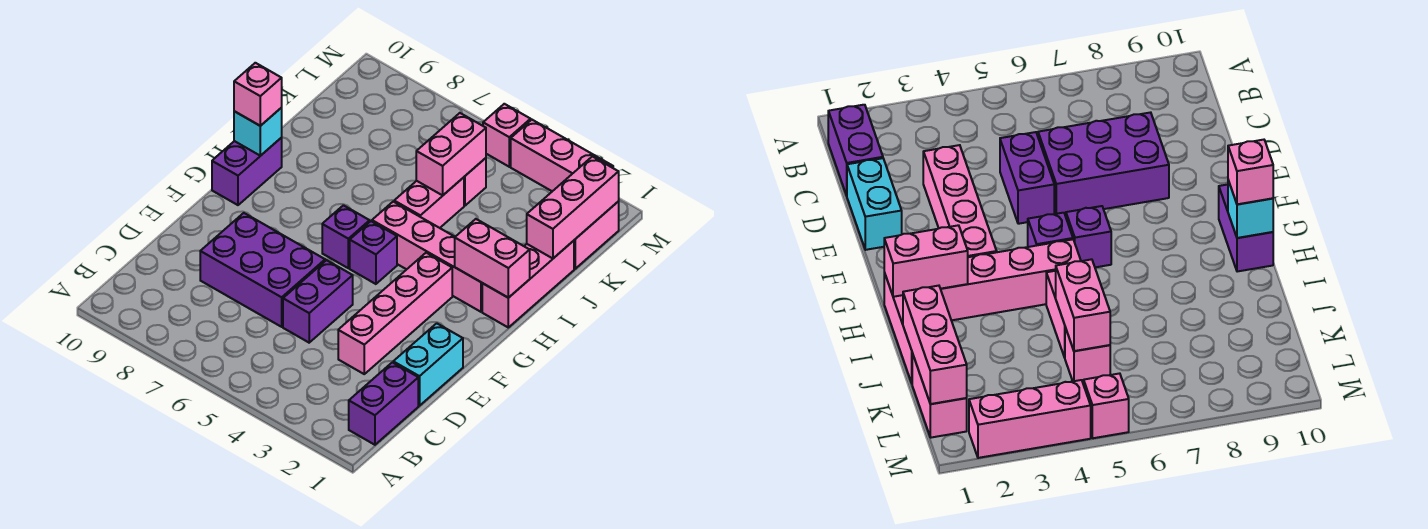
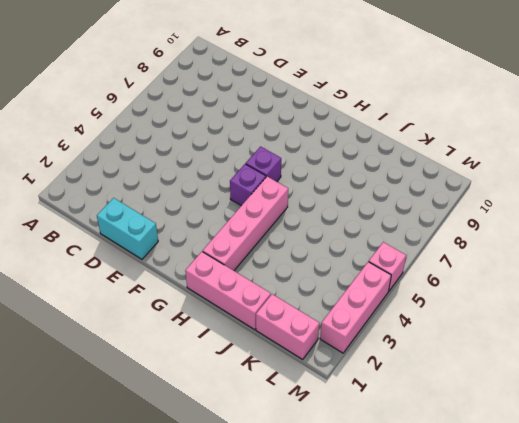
none -> purple brick B1:C1 level 1
none -> pink brick D3:G3 level 1
none -> purple brick D5:E5 level 1

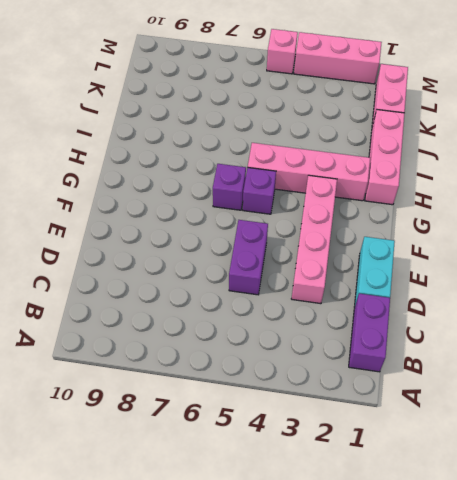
none -> purple brick D6:E8 level 1
none -> purple brick G10:H10 level 1
none -> pink brick I5:J5 level 1

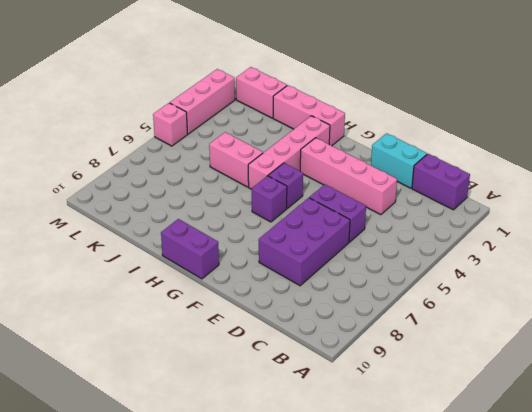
none -> pink brick K5 level 1
none -> pink brick H1:H2 level 2
none -> cyan brick H10 level 2

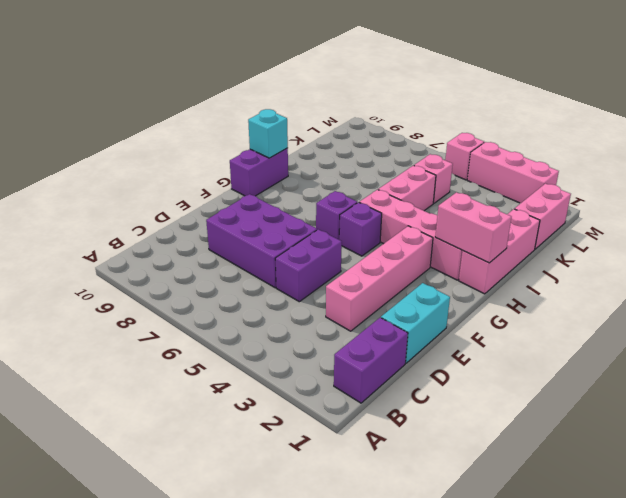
none -> pink brick J1:L1 level 2
none -> pink brick J5:K5 level 2
none -> pink brick H10 level 3

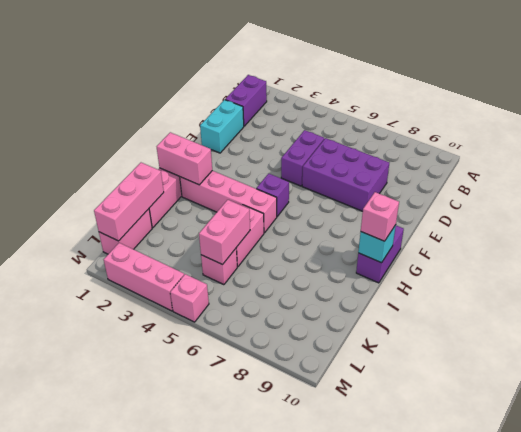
none -> pink brick D3:G3 level 1
none -> purple brick G6 level 1

